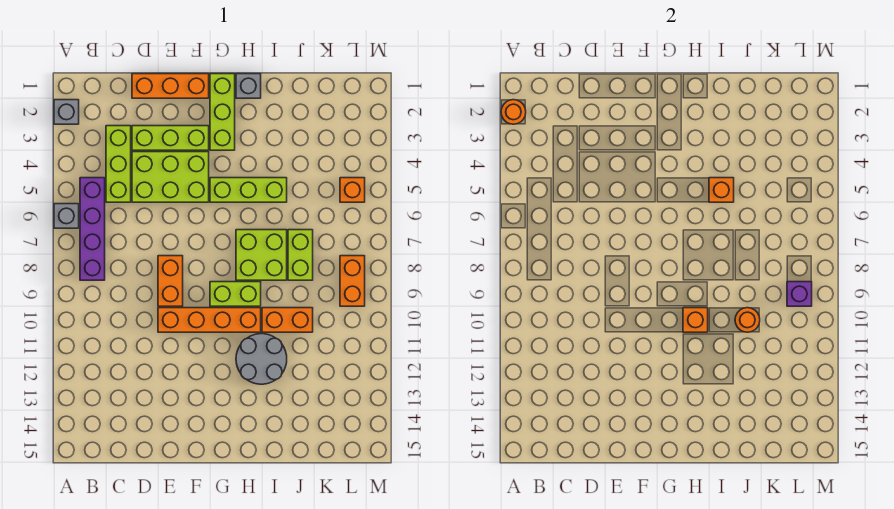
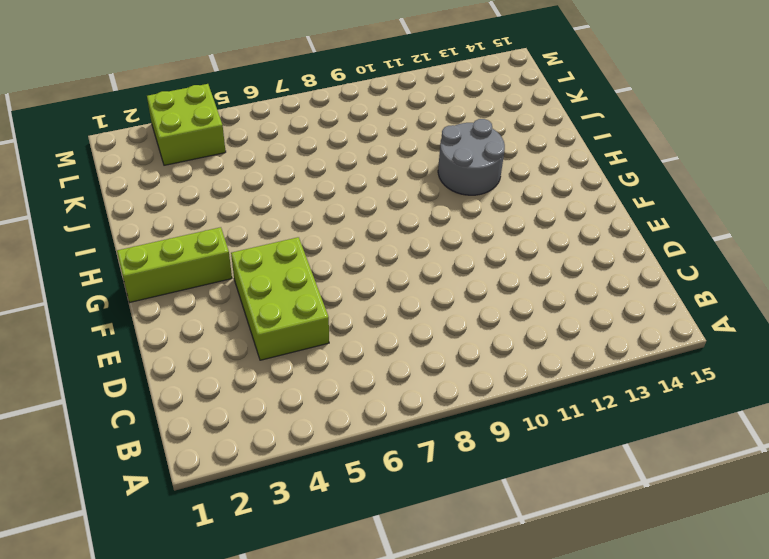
lime brick L3:M4 level 1 -> lime brick H7:I8 level 1
none -> grey brick A2 level 1
none -> grey brick A6 level 1
none -> purple brick B5:B8 level 1

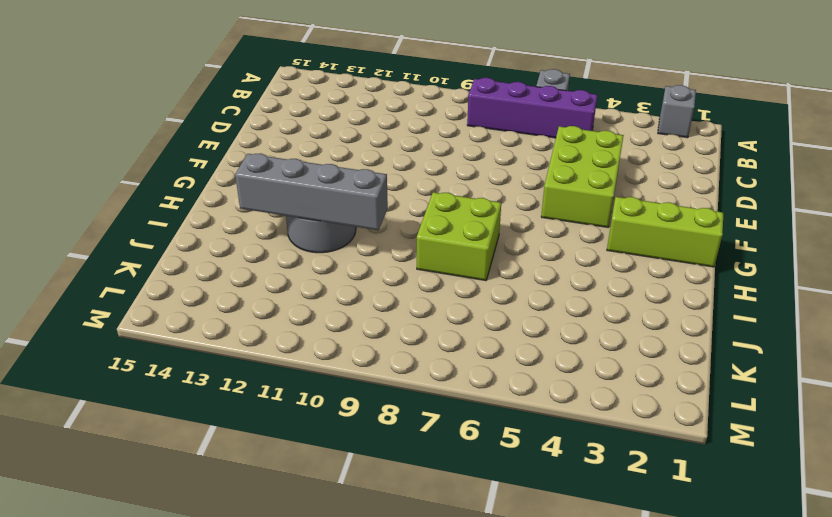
grey brick I10:I13 level 2 -> none
none -> lime brick C3:C5 level 1
none -> orange brick D1:F1 level 1
none -> lime brick D3:F3 level 1

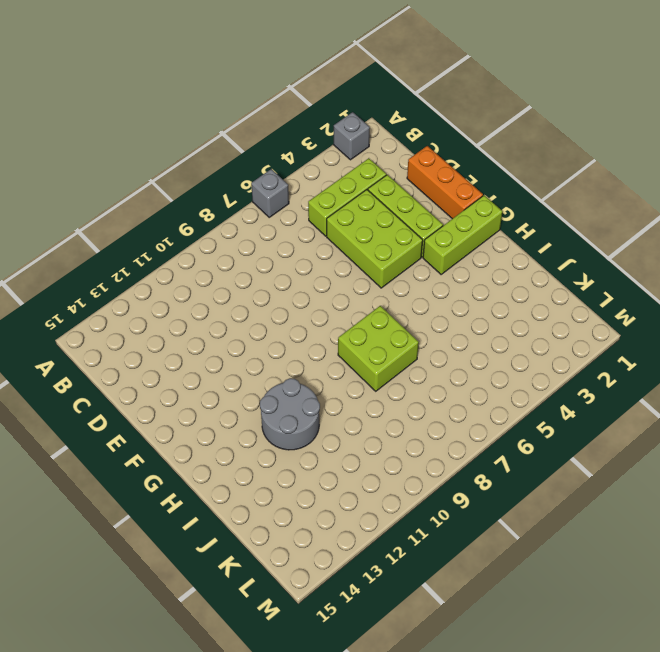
none -> purple brick B5:B8 level 1
none -> orange brick E8:E9 level 1
none -> orange brick E10:H10 level 1

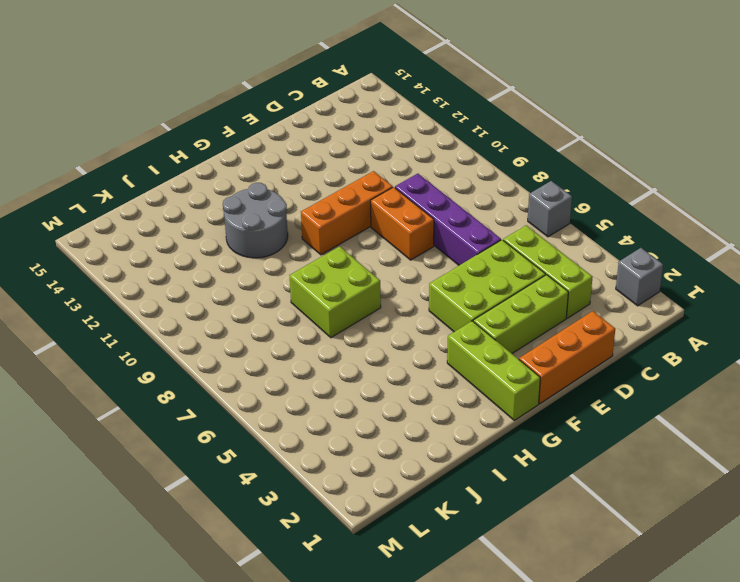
purple brick D6:D9 level 1 -> purple brick B5:B8 level 1
orange brick E10:G10 level 1 -> orange brick E10:H10 level 1
none -> lime brick G5:I5 level 1
none -> lime brick G9:H9 level 1
none -> grey brick H1 level 1

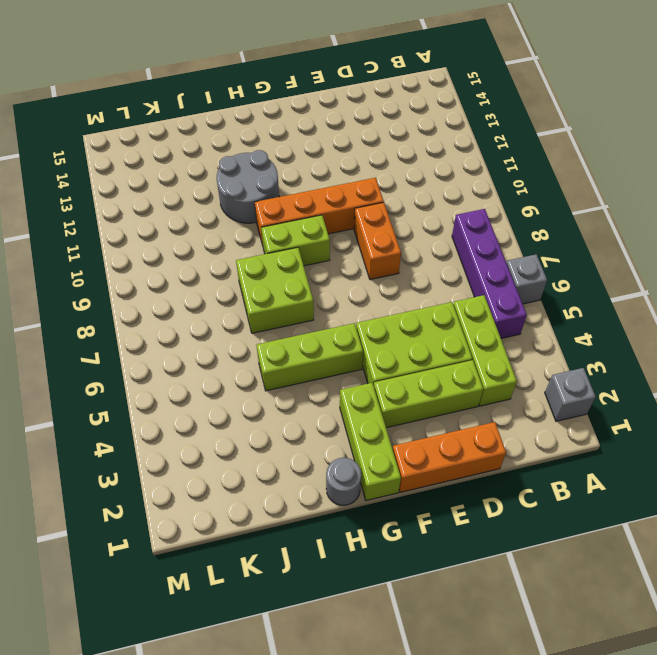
grey round brick H1 level 1 -> grey brick H1 level 1
none -> orange brick I10:J10 level 1
none -> lime brick J7:J8 level 1
none -> orange brick L5 level 1

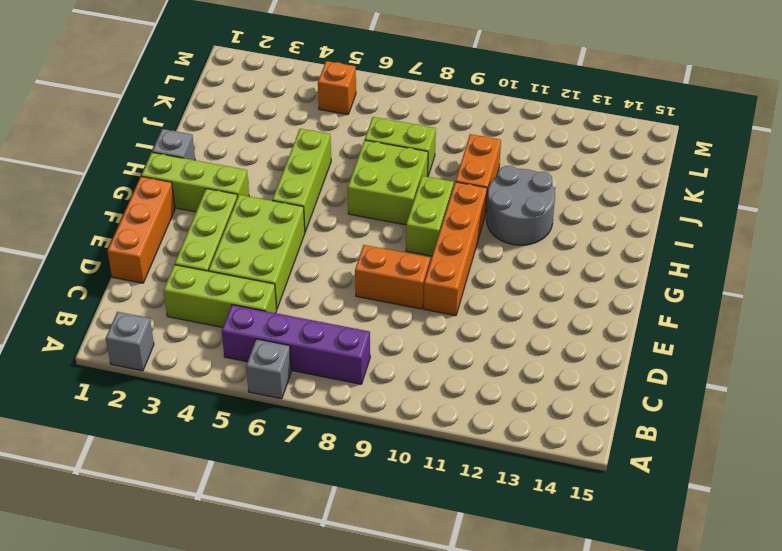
none -> orange brick L8:L9 level 1
none -> orange round brick A2 level 2
none -> orange brick H10 level 2

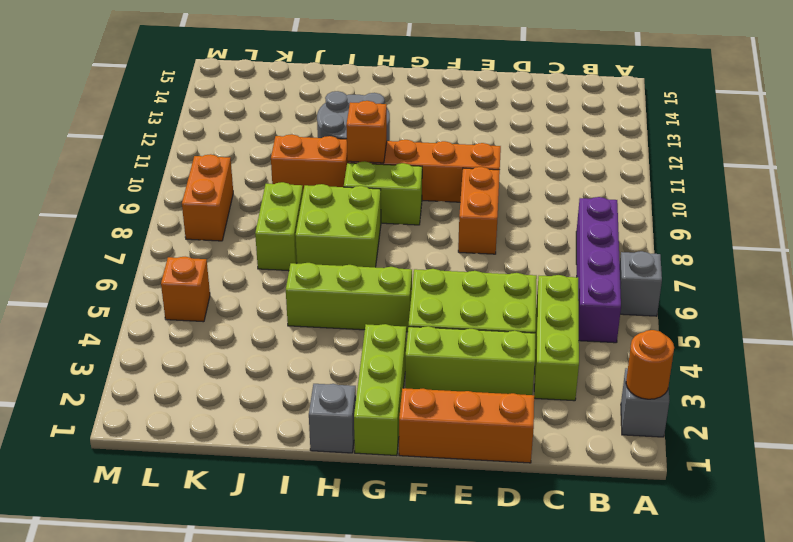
none -> orange brick I5 level 2
none -> orange round brick J10 level 2
none -> purple brick L9 level 2

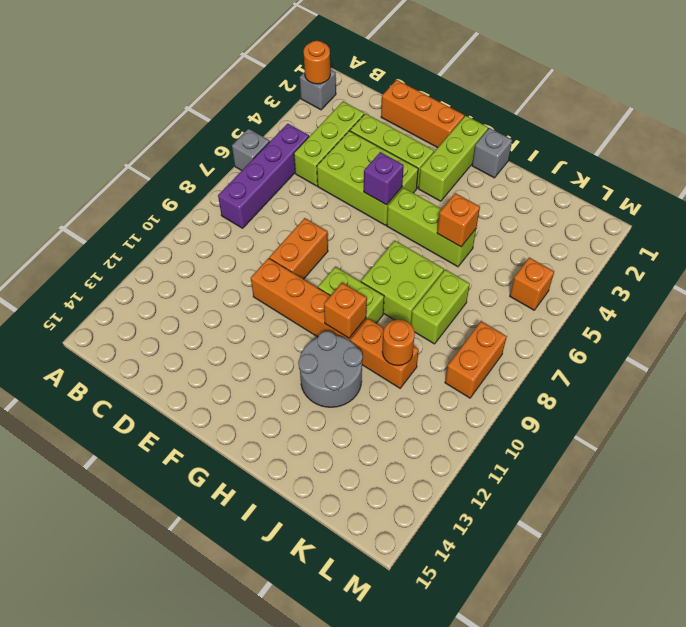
purple brick F5 level 2 -> purple brick L9 level 2

